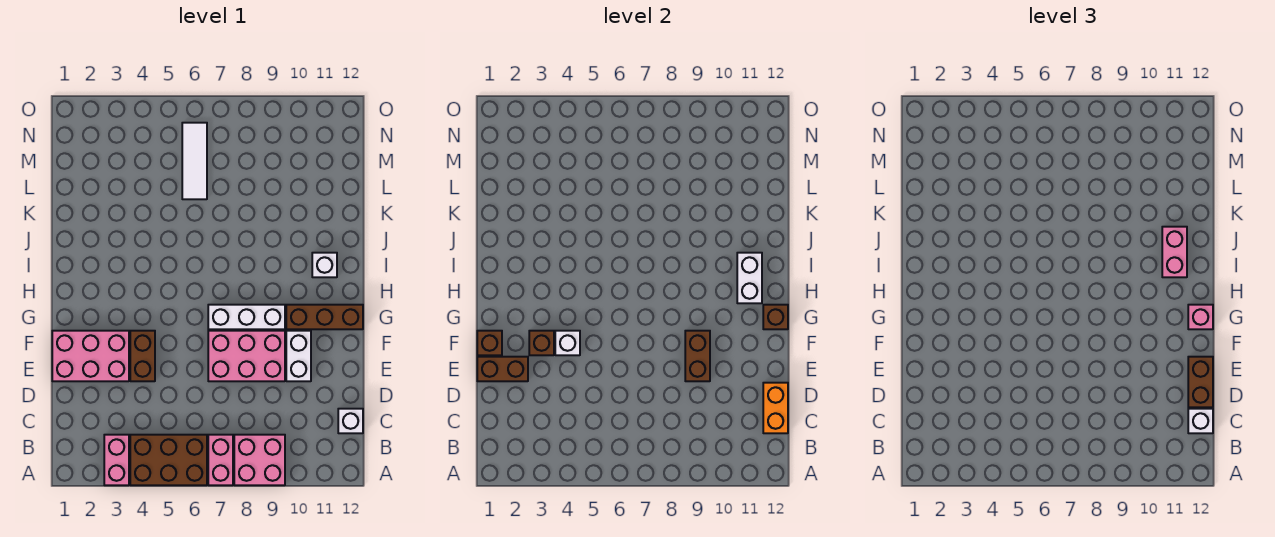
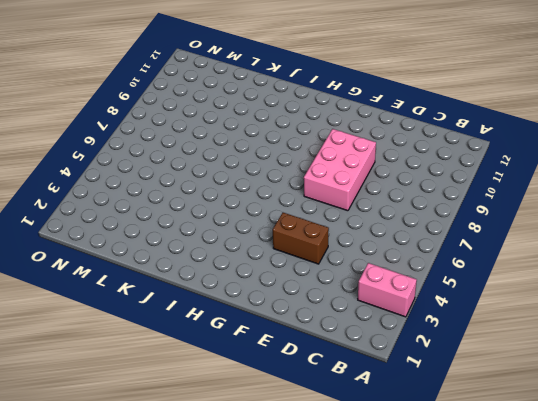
none -> brown brick A4:B6 level 1
none -> pink brick A7:B7 level 1
none -> pink brick A8:B9 level 1

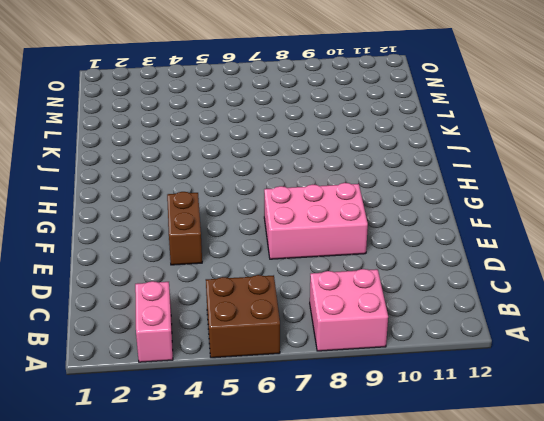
brown brick A5:B6 level 1 -> brown brick A4:B6 level 1
none -> pink brick A7:B7 level 1
none -> white brick C12 level 1
none -> pink brick E1:F3 level 1

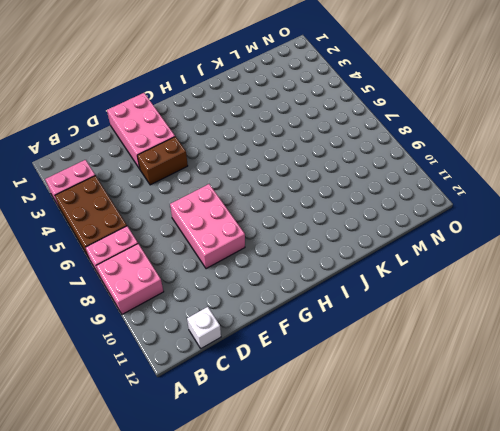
none -> white brick E10:F10 level 1
none -> white brick G7:G9 level 1
none -> brown brick G10:G12 level 1

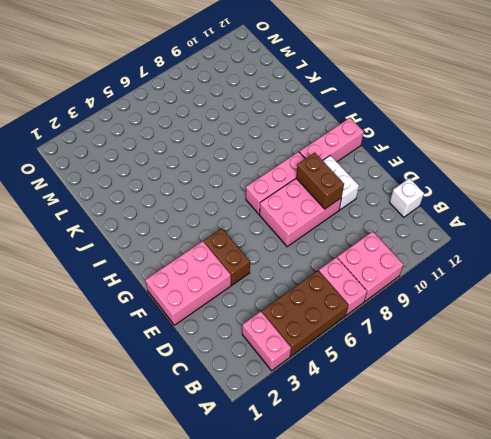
pink brick G7:G9 level 1 -> white brick G7:G9 level 1
pink brick G10:G12 level 1 -> brown brick G10:G12 level 1
none -> white brick I11 level 1
none -> white tile L6:N6 level 1
none -> orange brick C12:D12 level 2

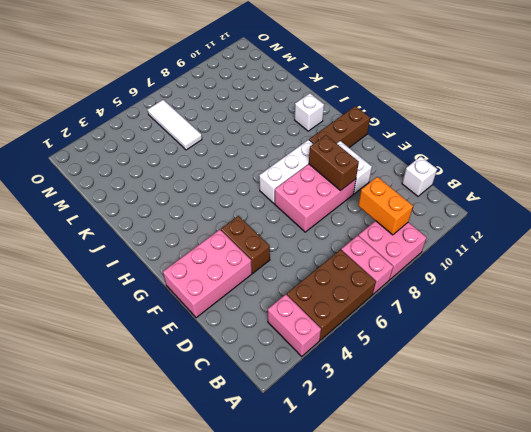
orange brick B9:C9 level 2 -> orange brick C12:D12 level 2
none -> brown brick E1:E2 level 2
none -> brown brick F1 level 2
none -> brown brick F3 level 2

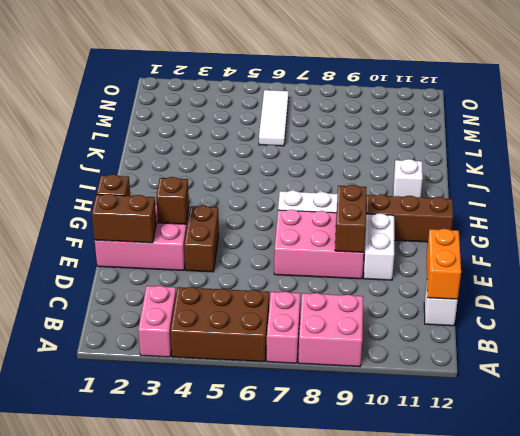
none -> white brick F4 level 2
none -> brown brick G12 level 2
none -> white brick H11:I11 level 2

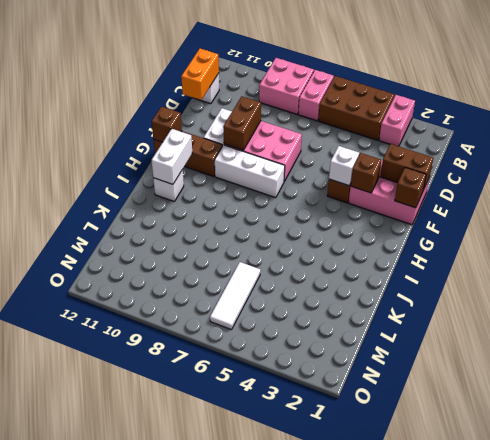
none -> white brick C12 level 3
none -> brown brick D12:E12 level 3
none -> pink brick G12 level 3

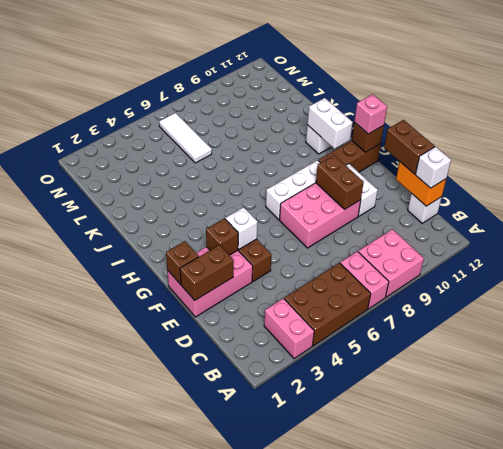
none -> pink brick I11:J11 level 3

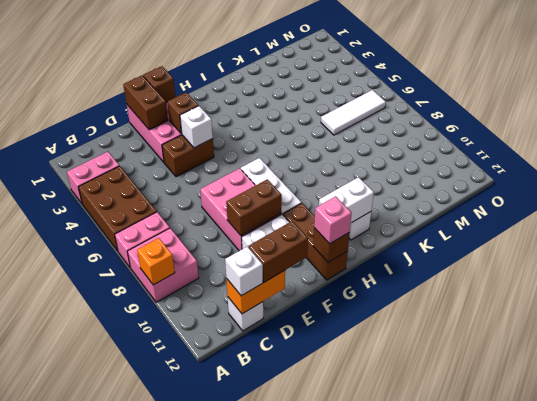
orange brick A9 level 2 -> none
none -> pink brick I11:J11 level 3

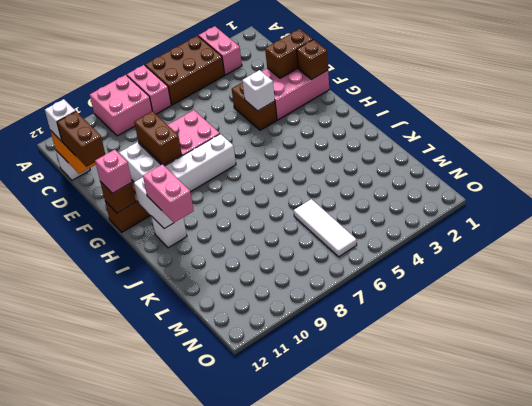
none -> brown brick F3 level 2

